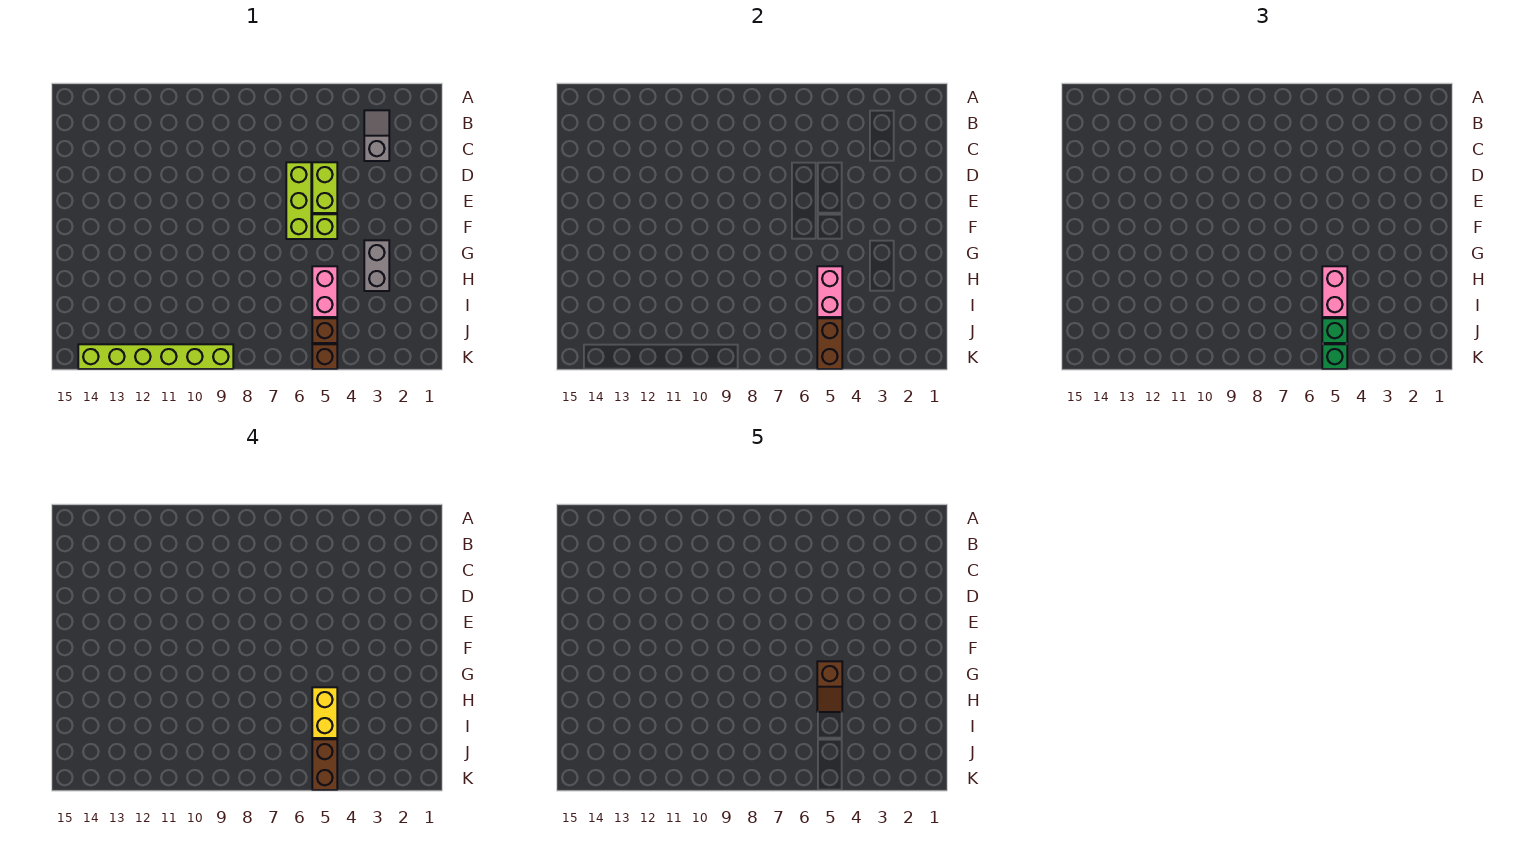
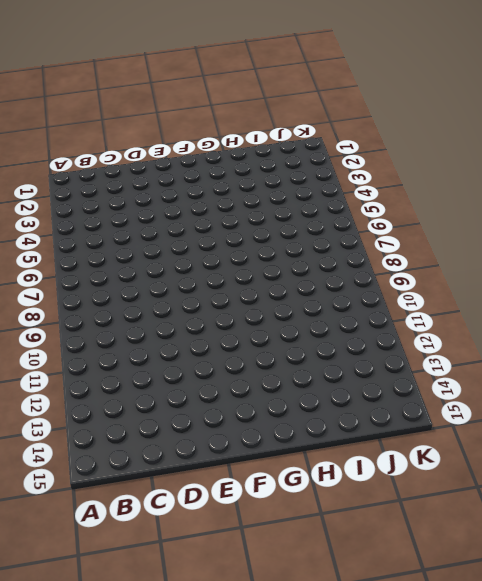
none -> grey slope B3:C3 level 1 top C
none -> lime brick D5:E5 level 1
none -> lime brick D6:F6 level 1

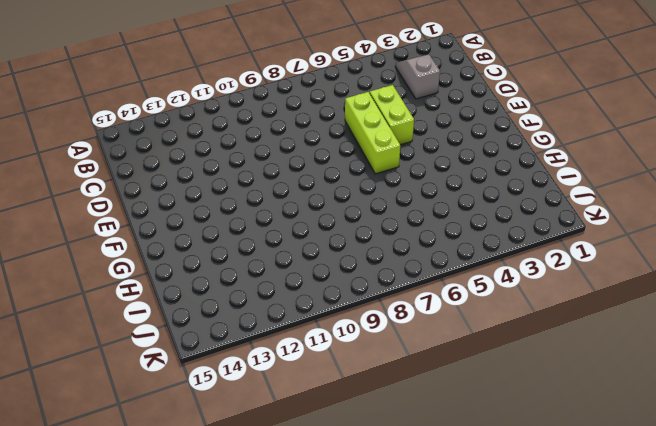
none -> lime brick F5 level 1
none -> grey brick G3:H3 level 1
none -> pink brick H5:I5 level 1

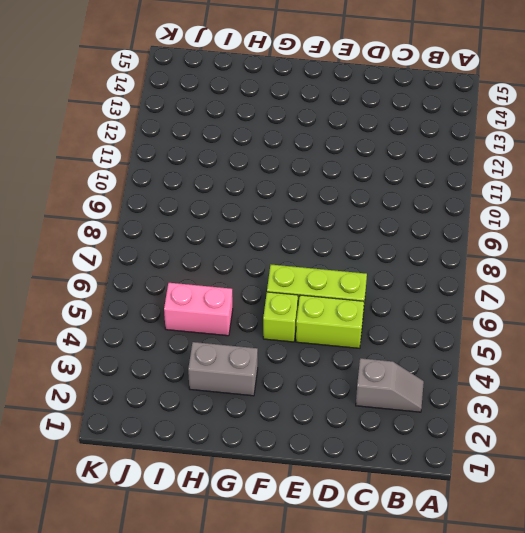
none -> brown brick J5 level 1
none -> brown brick K5 level 1
none -> lime brick K9:K14 level 1

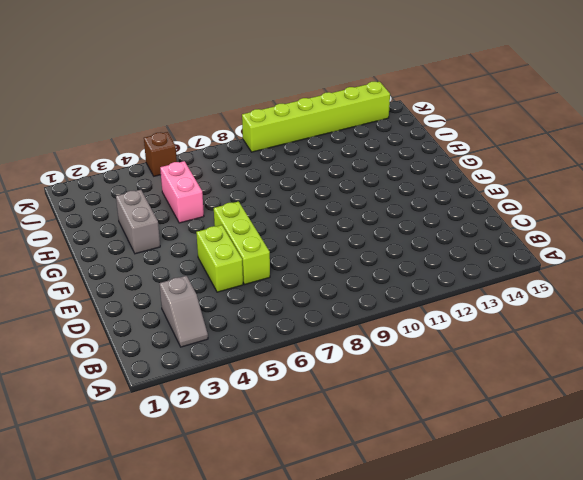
none -> lime brick F5 level 1
none -> brown brick J5 level 1
none -> pink brick H5:I5 level 2

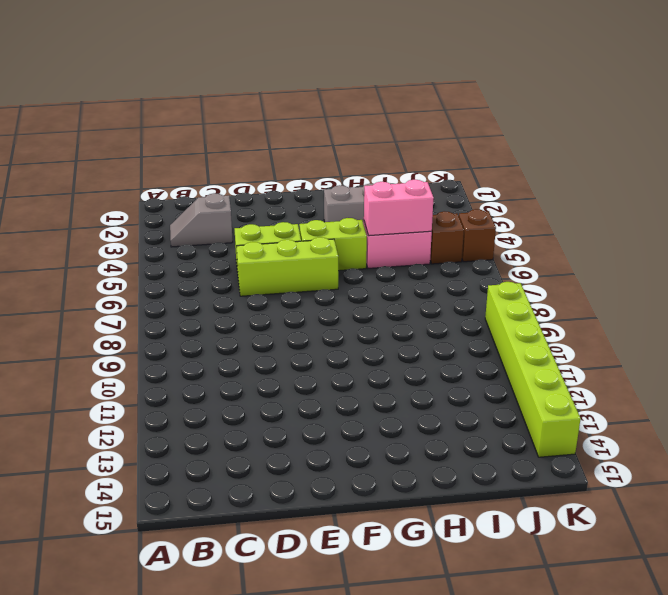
lime brick F5:G5 level 1 -> lime brick F5 level 1
none -> brown brick J5:K5 level 2
none -> pink brick H5:I5 level 3
none -> green brick J5 level 3

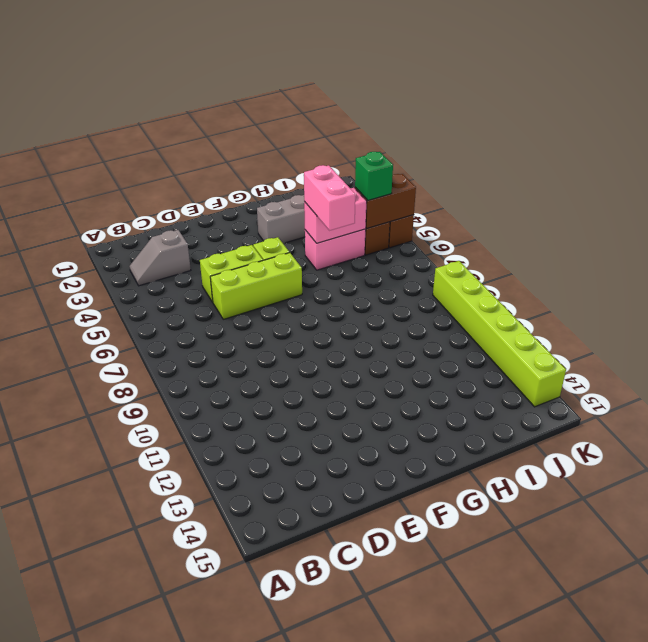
pink brick H5:H6 level 3 -> pink brick H5:I5 level 3
none -> green brick K5 level 3
none -> yellow brick H5:I5 level 4
none -> brown brick J5:K5 level 4

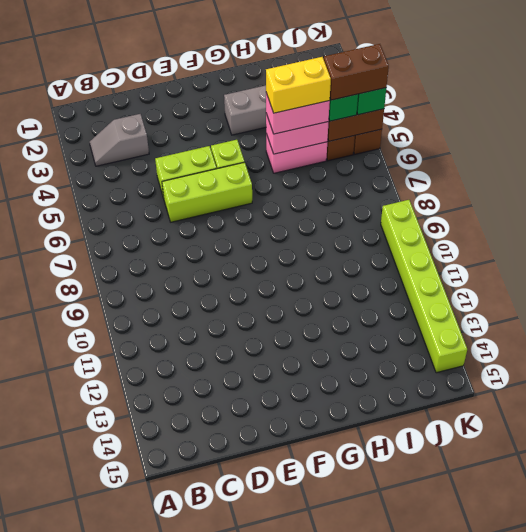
none -> brown slope G5:H5 level 5 top G

